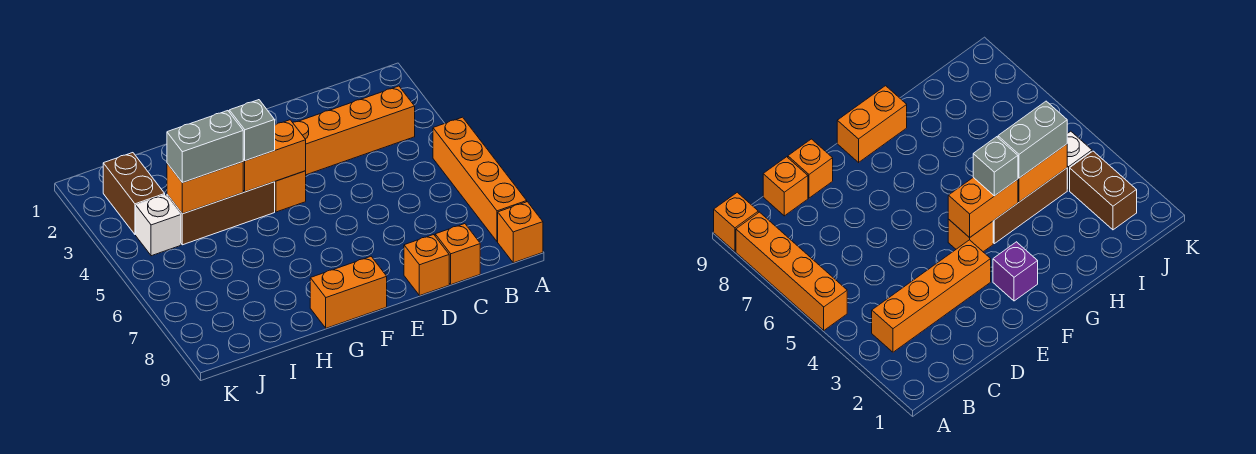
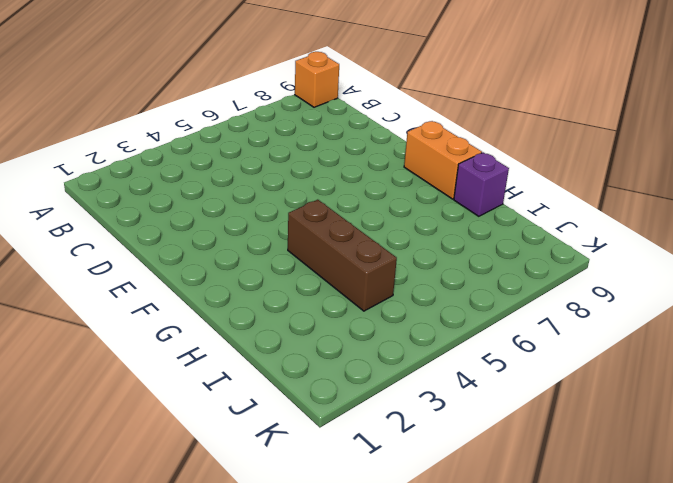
purple brick H9 level 1 -> purple brick F2 level 1
none -> orange brick A5:A8 level 1
none -> orange brick B3:E3 level 1
none -> orange brick C9 level 1

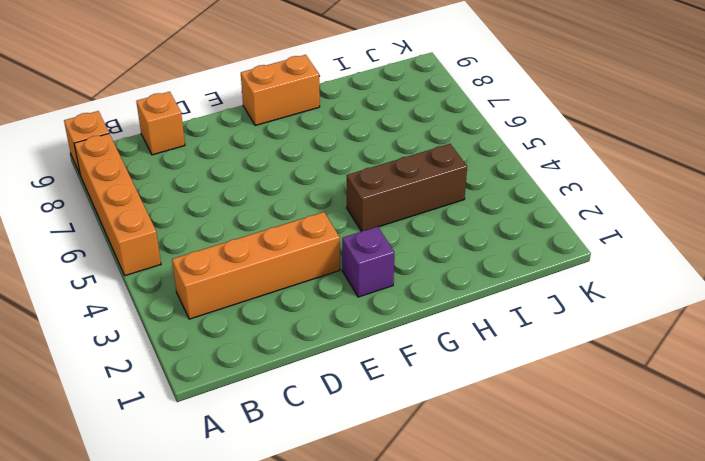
none -> orange brick D9 level 1
none -> orange brick F4 level 1
none -> brown brick J2:J3 level 1

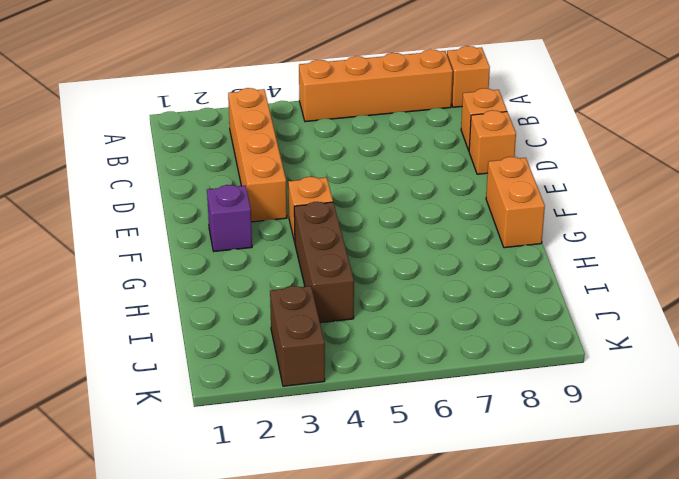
brown brick J3:K3 level 1 -> brown brick J2:J3 level 1
none -> white brick J4 level 1
none -> orange brick F4:G4 level 2
none -> orange brick H4:I4 level 2

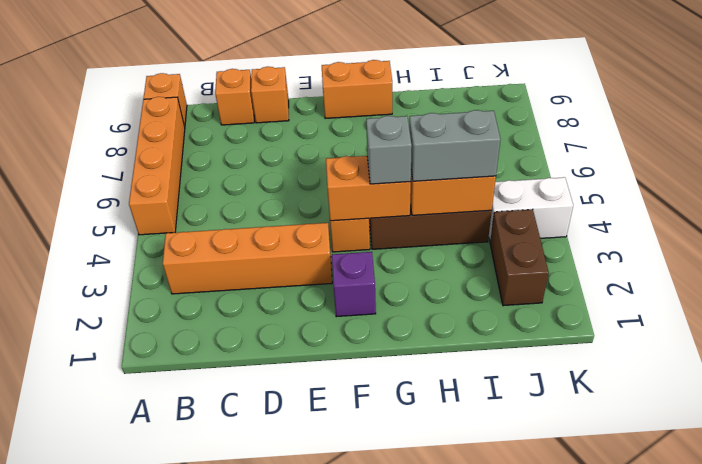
white brick J4:K4 level 1 -> white brick J4 level 1

